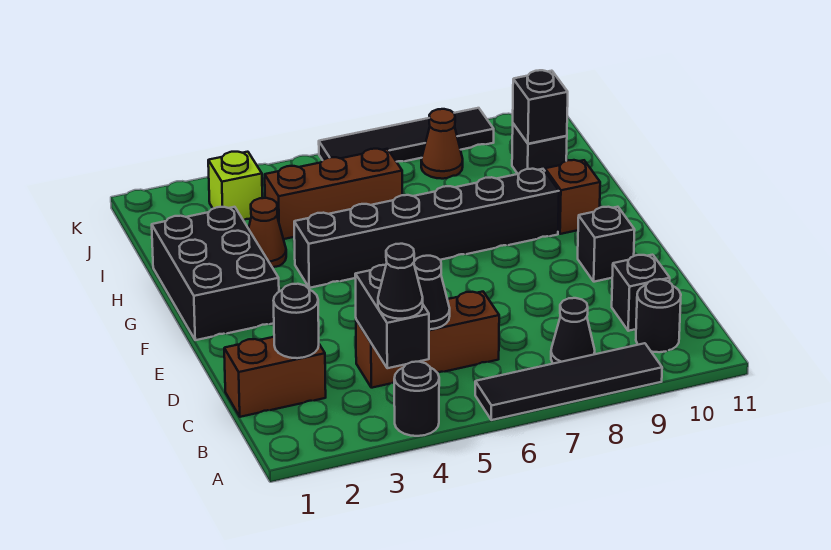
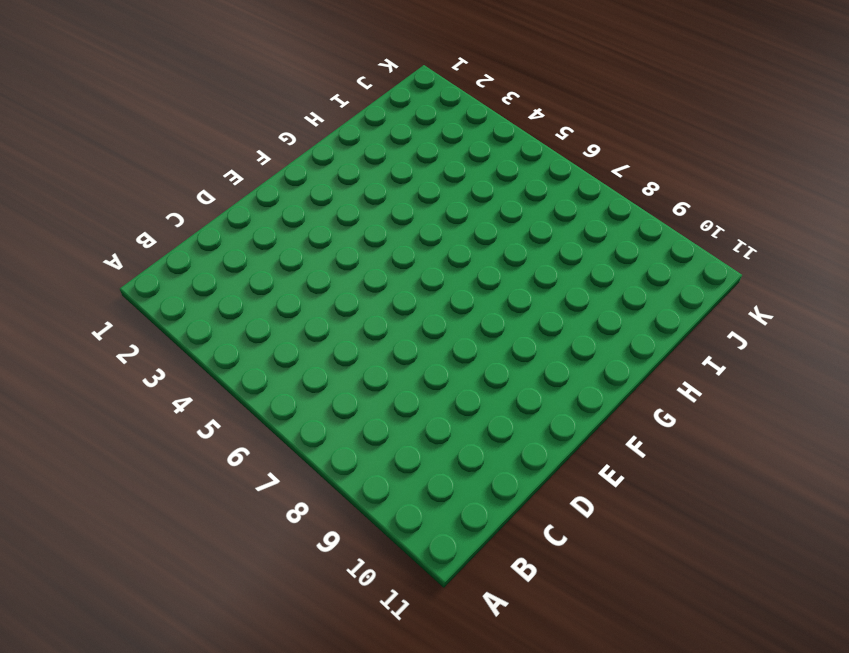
none -> black round brick A4 level 1
none -> black tile A6:A9 level 1
none -> black cone B8 level 1

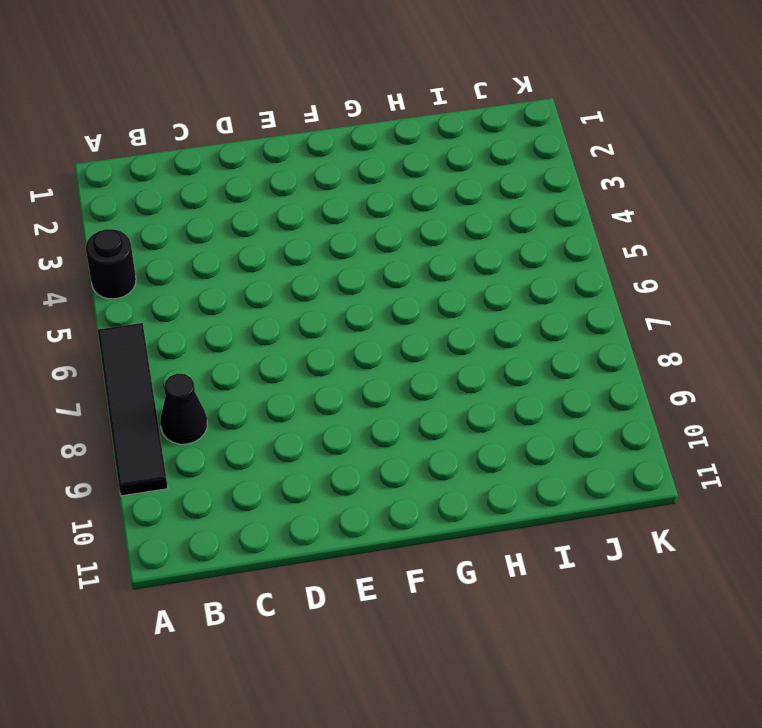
none -> black round brick B10 level 1
none -> brown brick C1:C2 level 1
none -> brown brick C4:C6 level 1

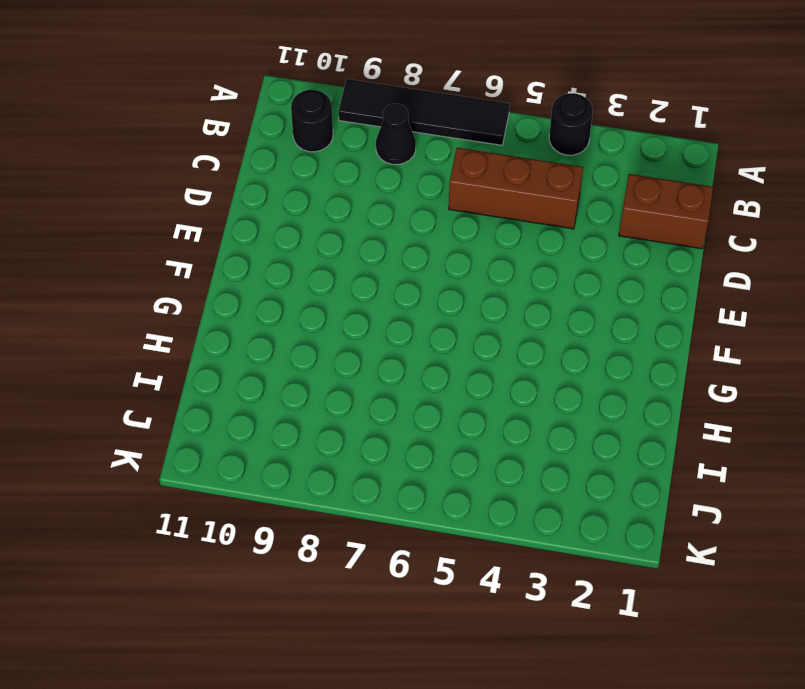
none -> black brick C10 level 1
none -> black brick E10 level 1
none -> black brick F1:H2 level 1

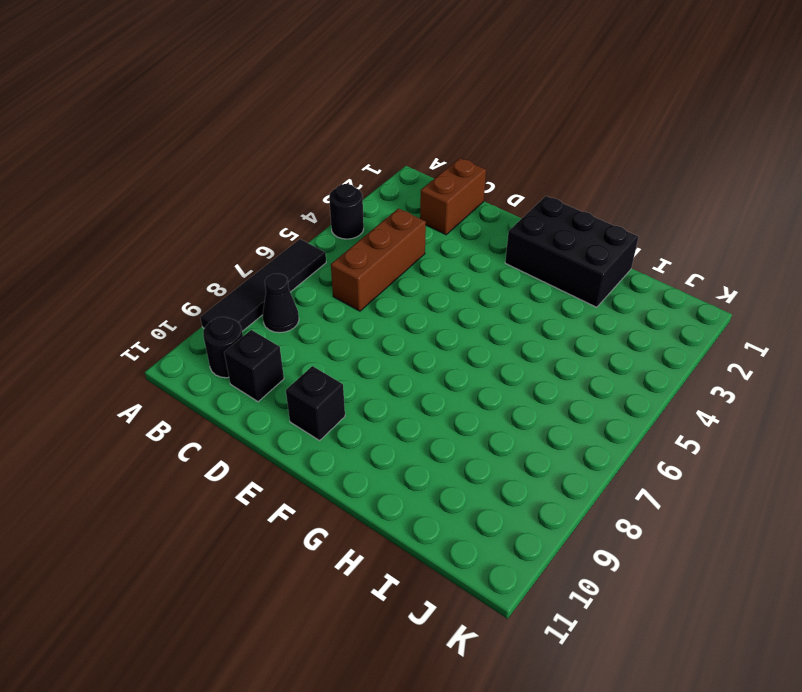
none -> black brick G4:G9 level 1
none -> brown brick G10 level 1
none -> brown cone H3 level 1

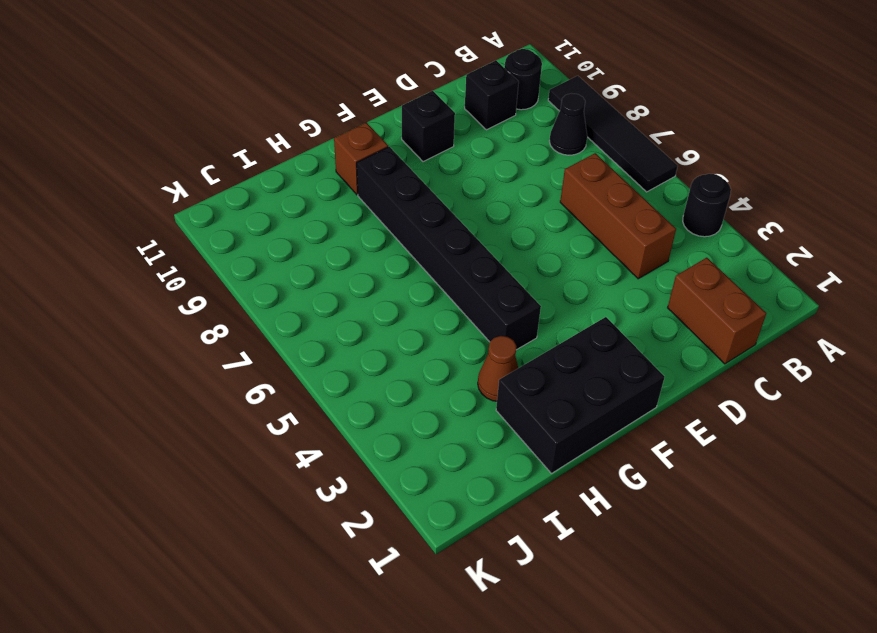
none -> brown brick I4:I6 level 1
none -> black brick I10 level 1
none -> lime brick J3 level 1

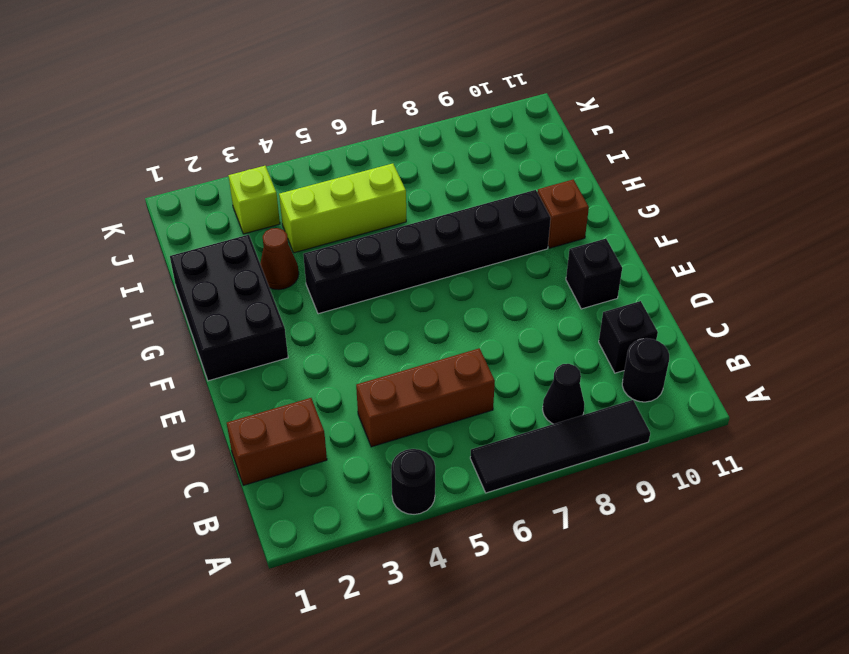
lime brick I4:I6 level 1 -> brown brick I4:I6 level 1
none -> black brick I10 level 1
none -> brown cone J8 level 1
none -> black tile K6:K9 level 1

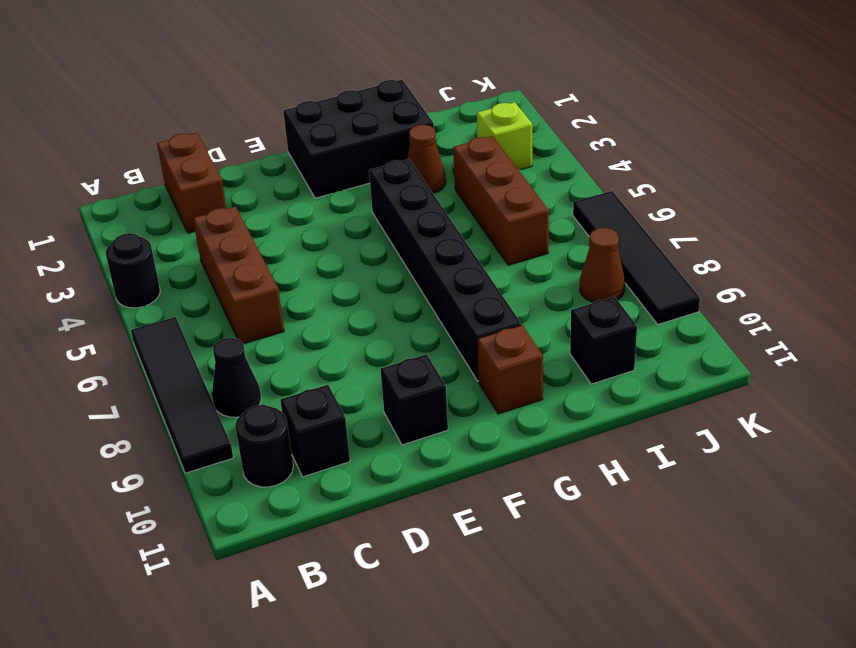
none -> black brick B4:C4 level 2
none -> black round brick C2 level 2
none -> black cone C5 level 2

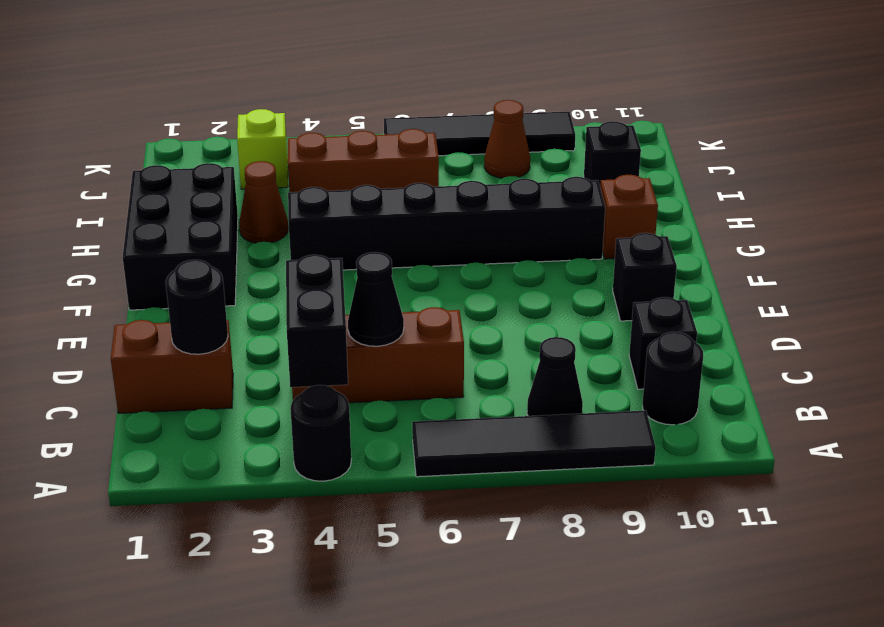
none -> black brick I10 level 2
none -> black cone B4 level 3

